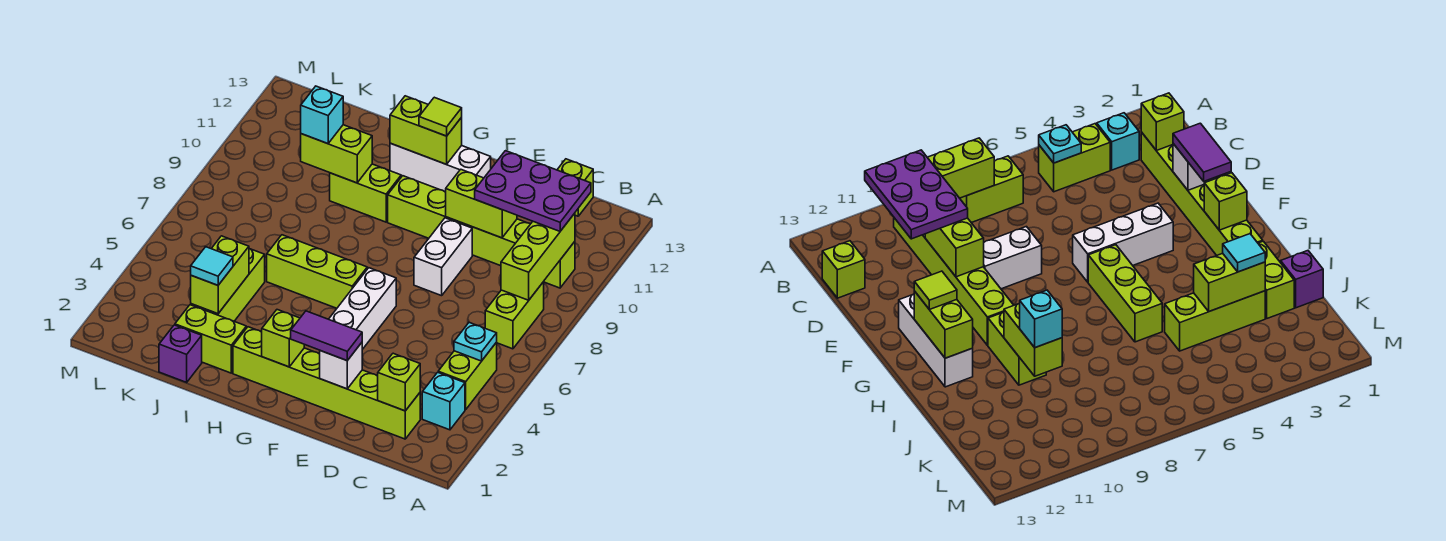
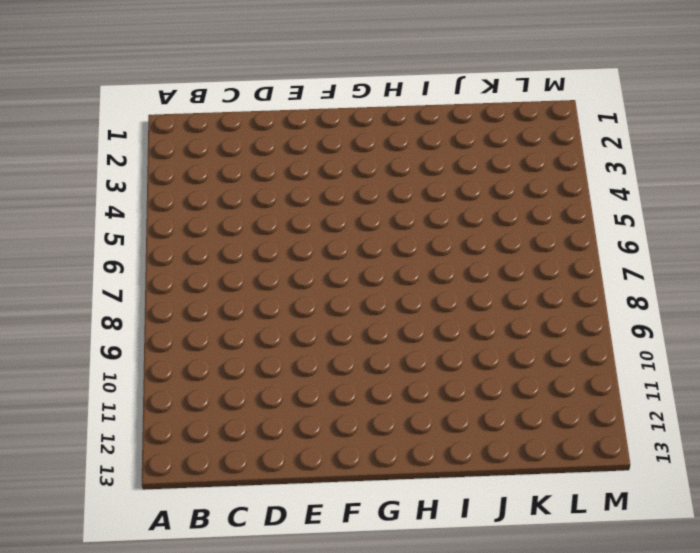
none -> cyan brick B3 level 1
none -> lime brick B4:B5 level 1
none -> lime brick B7:B8 level 1

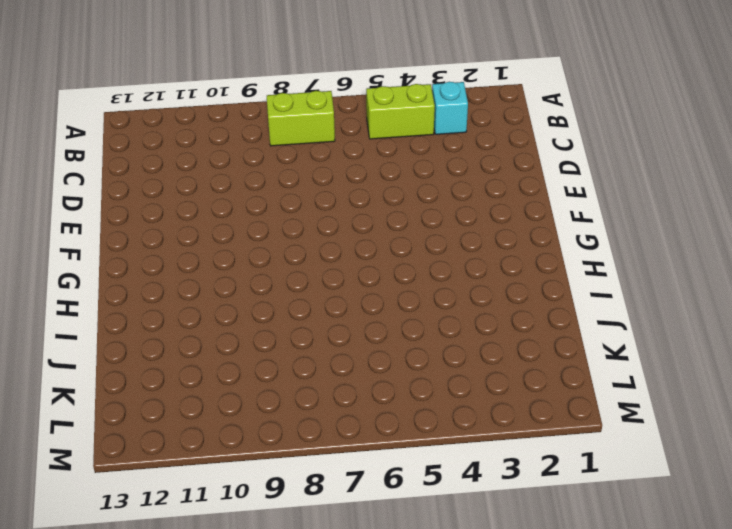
none -> lime brick B10:G10 level 1
none -> lime brick C2:H2 level 1
none -> lime brick C13 level 1

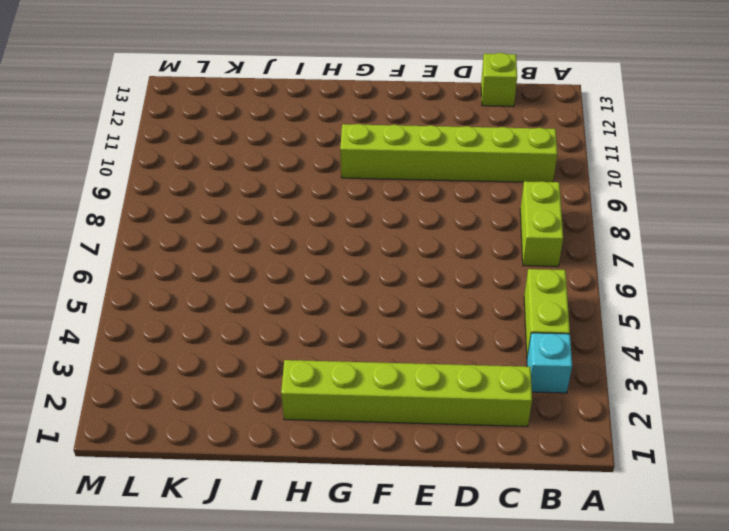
none -> white brick E8:E9 level 1
none -> white brick F4:F6 level 1
none -> white brick F12:H12 level 1

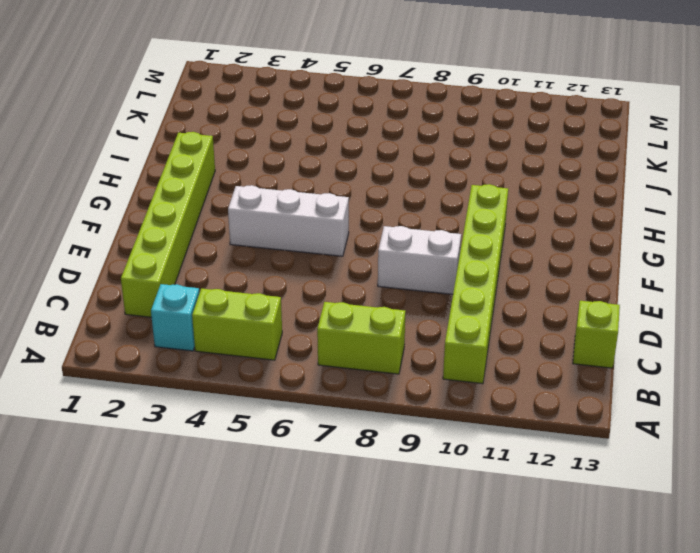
none -> white brick F12:H12 level 1
none -> lime brick G6:I6 level 1
none -> lime brick H10:I10 level 1

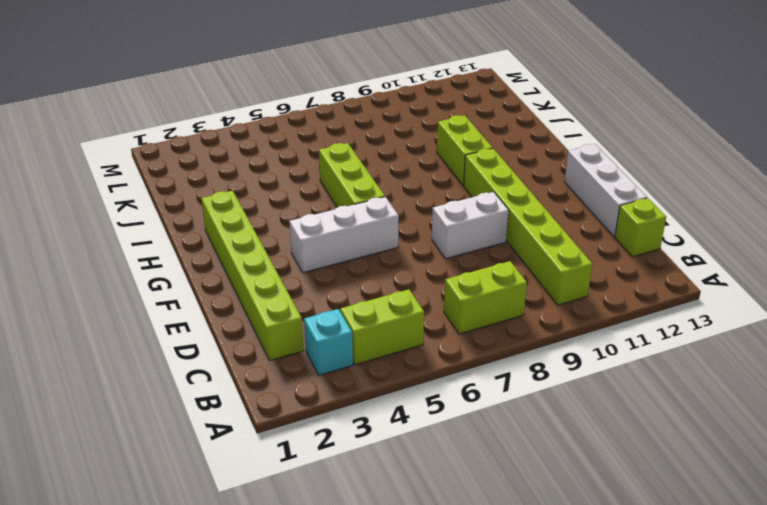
white brick D13:F13 level 1 -> white brick F12:H12 level 1
none -> lime brick I2:J2 level 1
none -> purple brick J1 level 1
none -> lime brick J3:J5 level 1

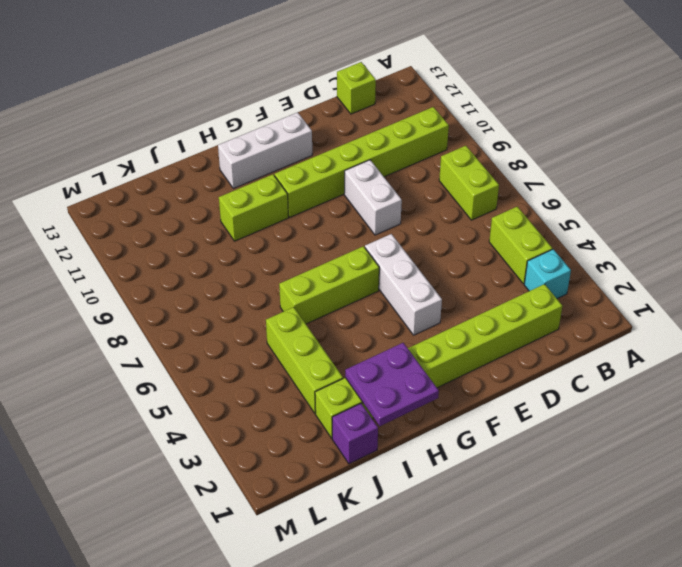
purple plate H1:I2 level 2 -> none
none -> cyan plate B5 level 2
none -> lime brick B8:B10 level 2
none -> lime brick C2 level 2

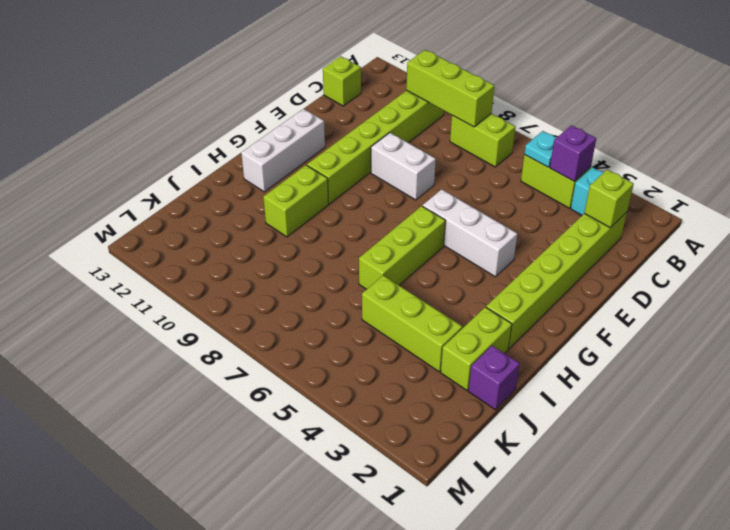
purple brick B4 level 2 -> none
none -> lime brick D10:E10 level 2
none -> white brick E2 level 2
none -> lime brick G2 level 2

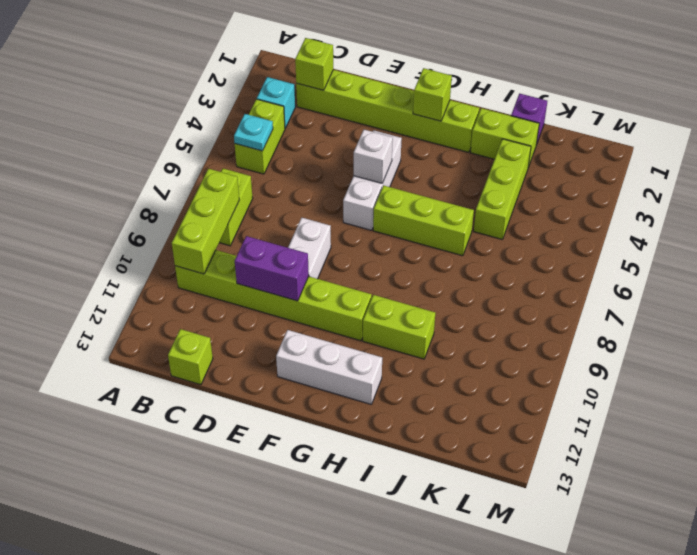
purple brick D10:E10 level 2 -> lime brick D10:E10 level 2
white brick F5 level 2 -> white brick E2 level 2
none -> lime brick G12:H12 level 2
none -> lime brick I10:J10 level 2
none -> lime brick J3:J4 level 2

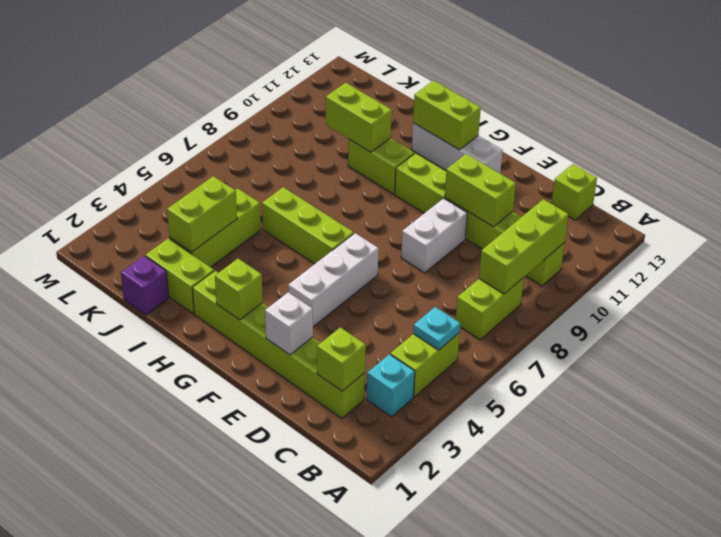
none -> purple plate B10:D11 level 3
none -> purple tile E2:F2 level 3
none -> lime tile G12 level 3

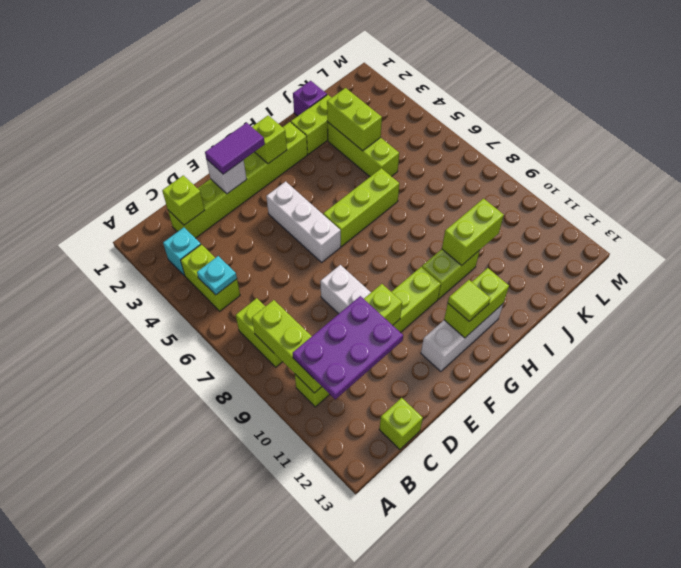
none -> cyan tile J3 level 3
none -> cyan brick J10 level 3

